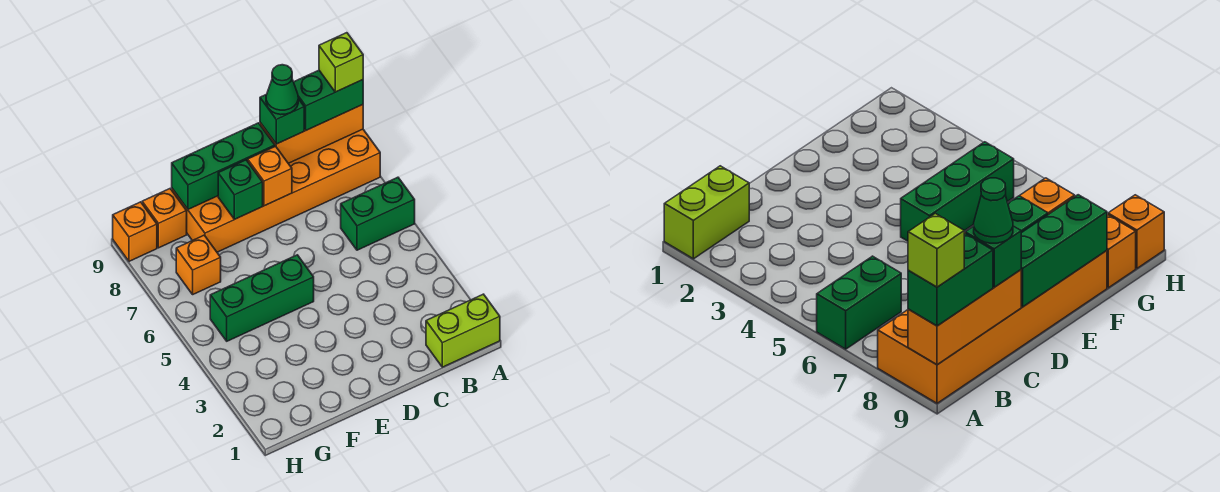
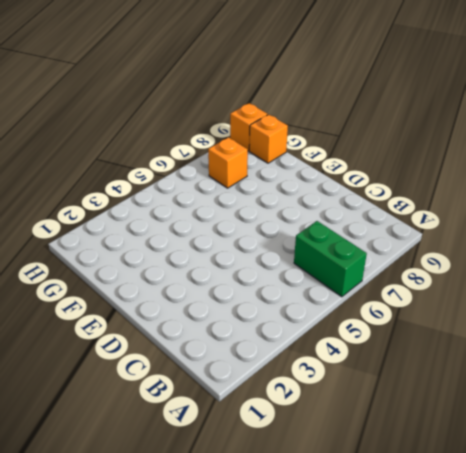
none -> lime brick A1:B1 level 1
none -> orange brick A8:F9 level 1
none -> green brick E5:G5 level 1

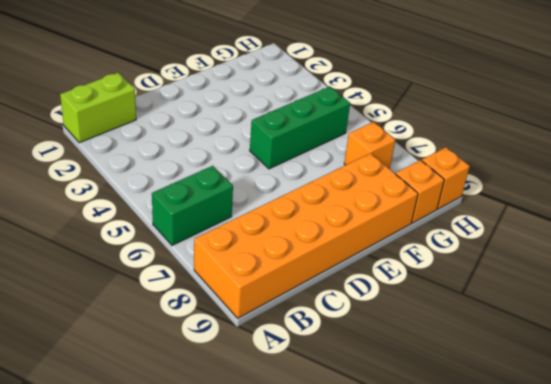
none -> orange brick A9:C9 level 2
none -> orange brick D8 level 2
none -> green brick D9:F9 level 2

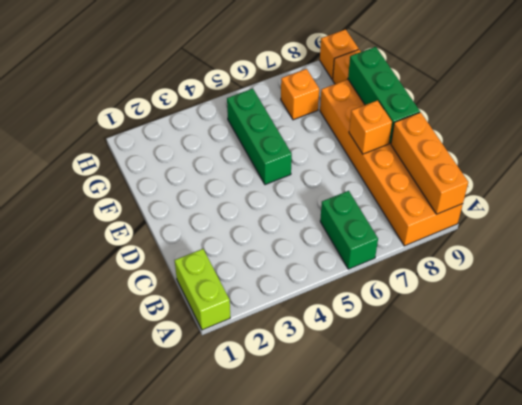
none -> green brick E8 level 2
none -> green brick A9:B9 level 3
none -> green brick C9 level 3

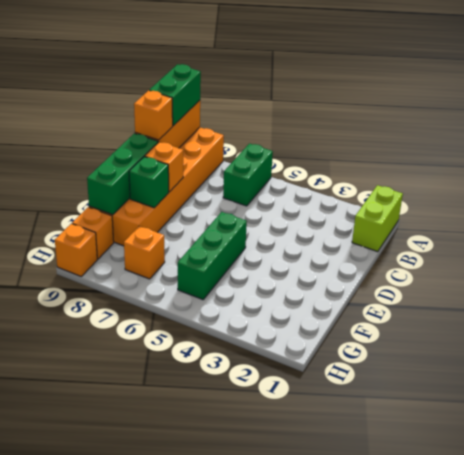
orange brick C9 level 3 -> green brick C9 level 3
none -> lime brick A9 level 4
none -> green cone C9 level 4

